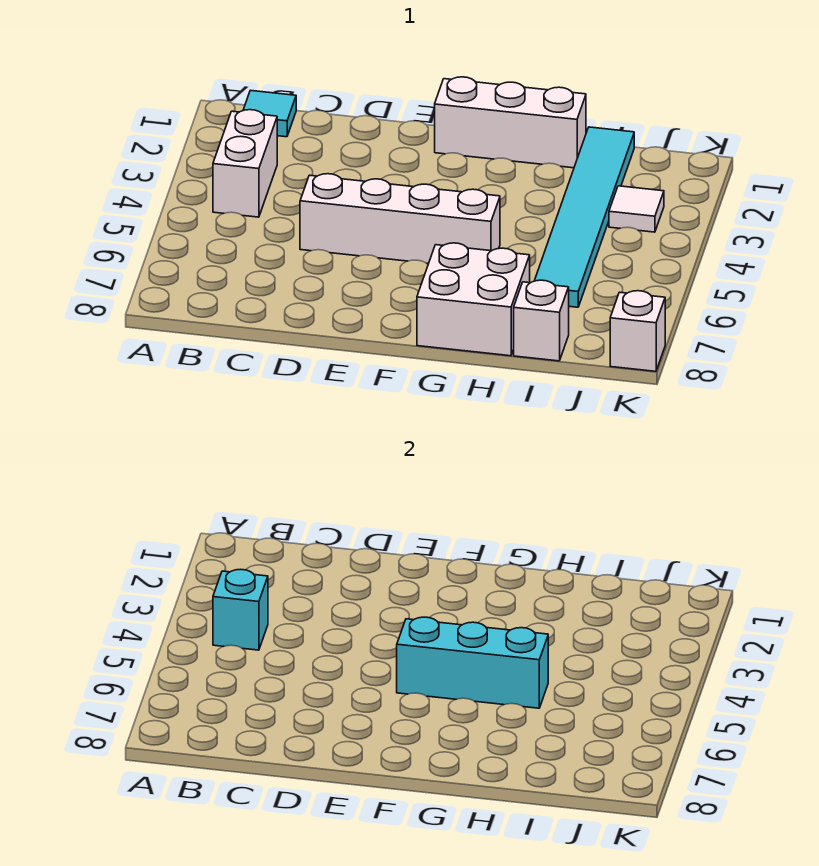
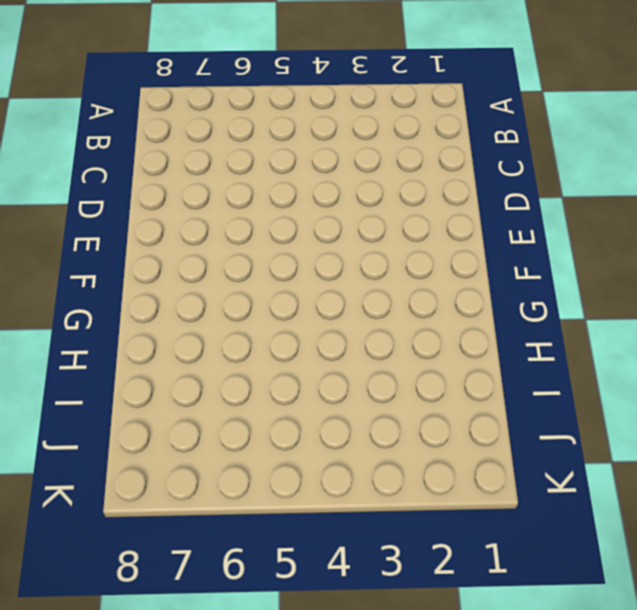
none -> cyan tile B1 level 1
none -> white brick B3:B4 level 1

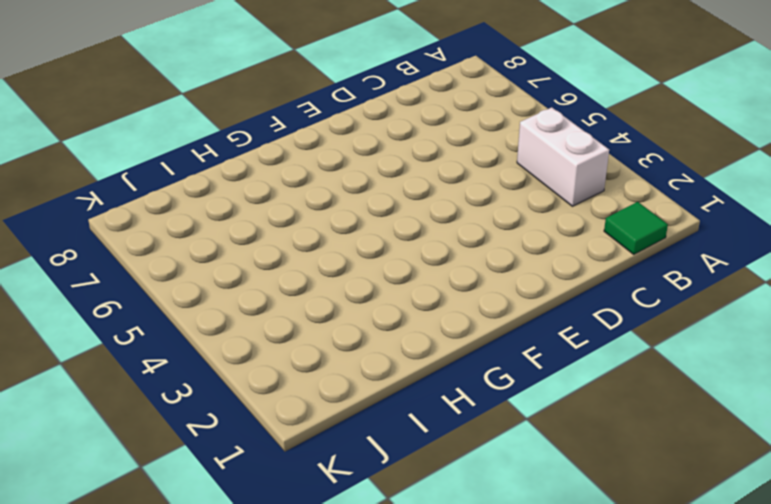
green tile B1 level 1 -> cyan tile B1 level 1
none -> white brick D5:G5 level 1
none -> white brick F1:H1 level 1

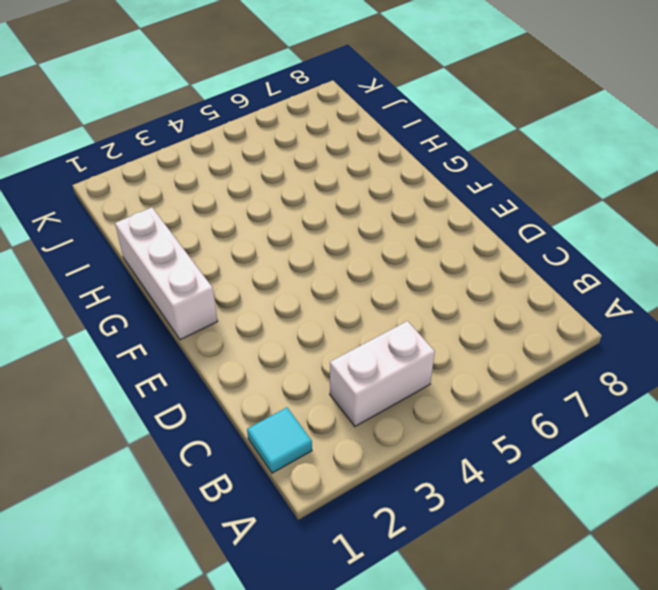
none -> white brick D5:G5 level 1
none -> white brick G7:H8 level 1

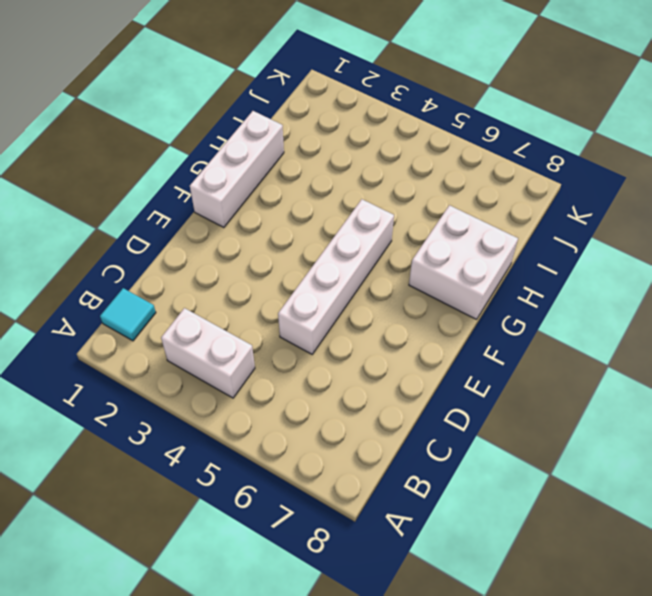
none -> cyan tile I1:I6 level 1
none -> white brick I8 level 1

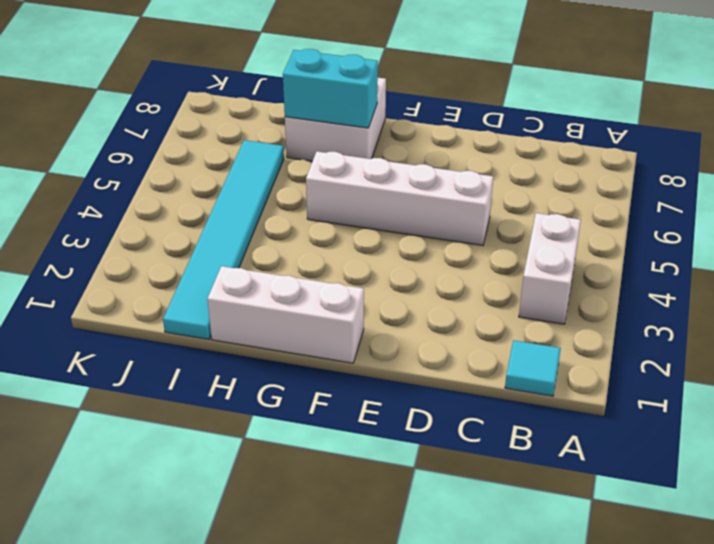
cyan brick G7:H7 level 2 -> none
none -> white brick I8 level 1
none -> white tile J3 level 1

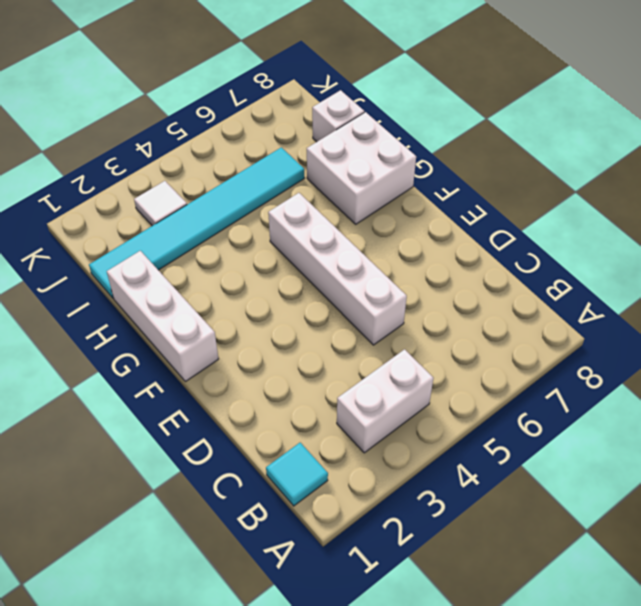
none -> white brick K8 level 1
none -> cyan brick B4 level 2

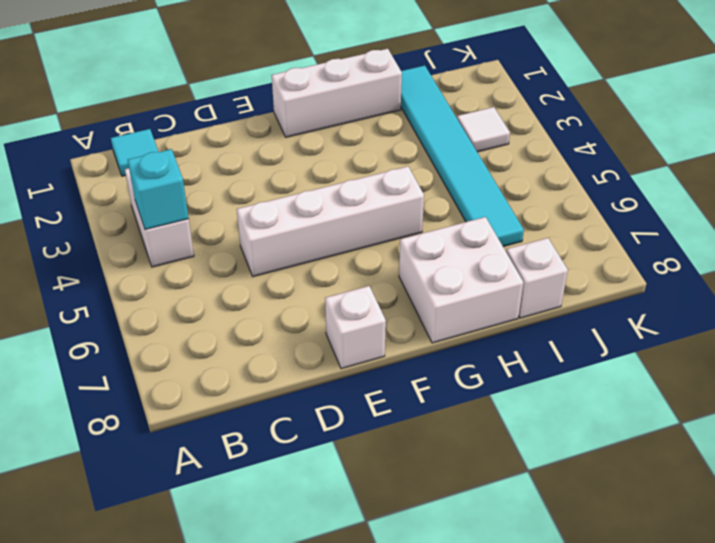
white brick E8 level 1 -> white brick K8 level 1
none -> cyan brick F5:H5 level 2

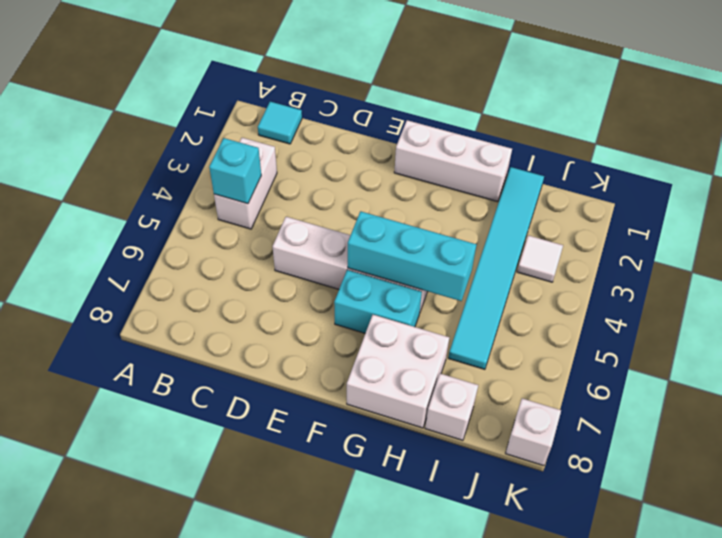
cyan brick F6:G6 level 1 -> none

